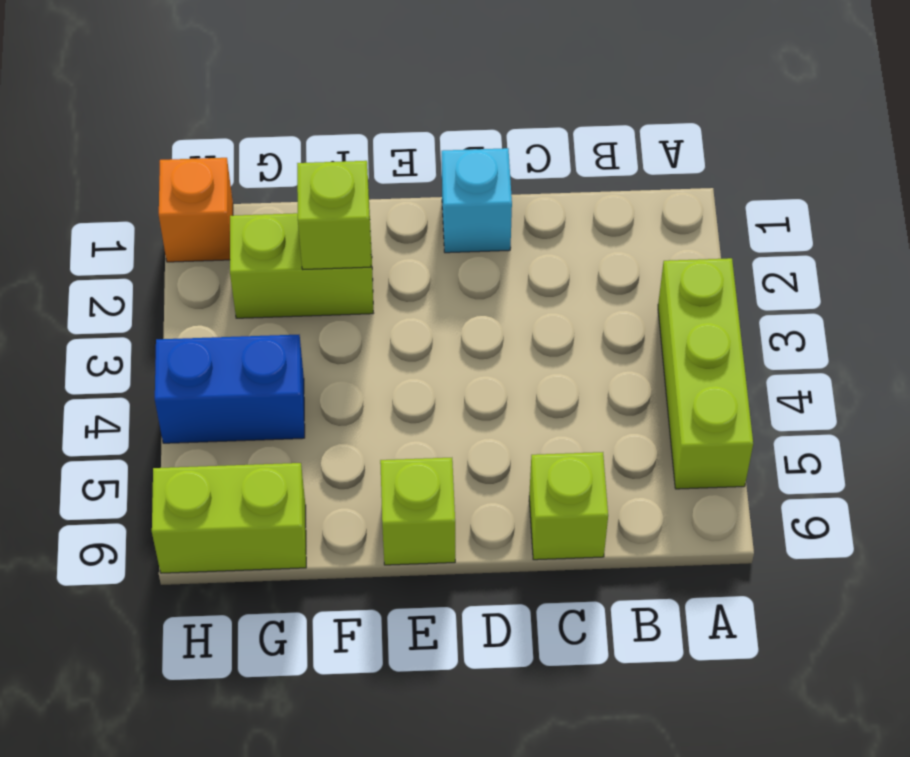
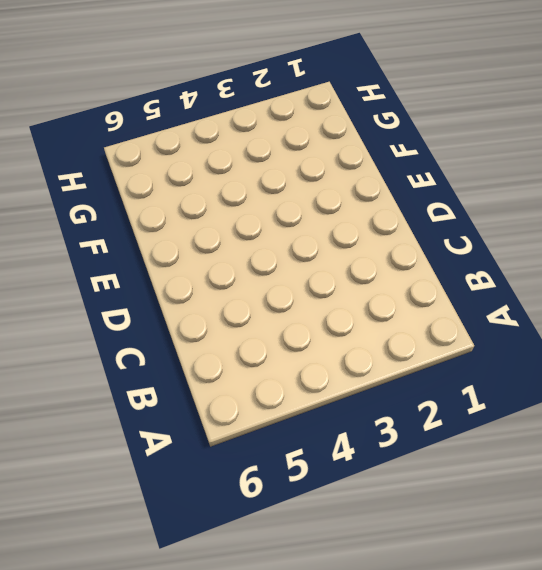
none -> lime brick A3:A5 level 1
none -> lime brick C6 level 1

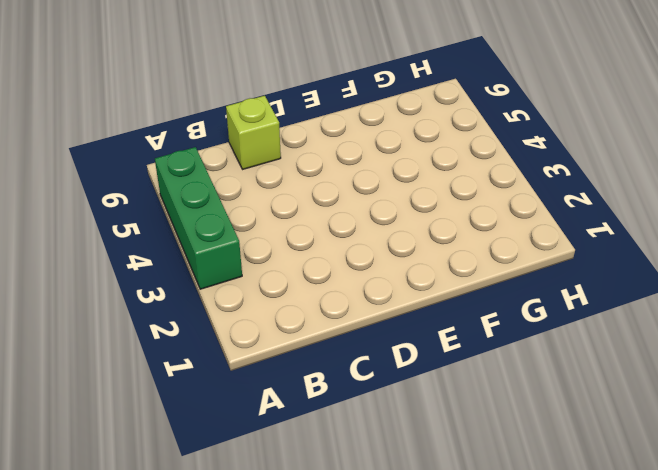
green brick A3:A5 level 1 -> lime brick A3:A5 level 1
none -> cyan brick D1 level 1
none -> lime brick E6 level 1

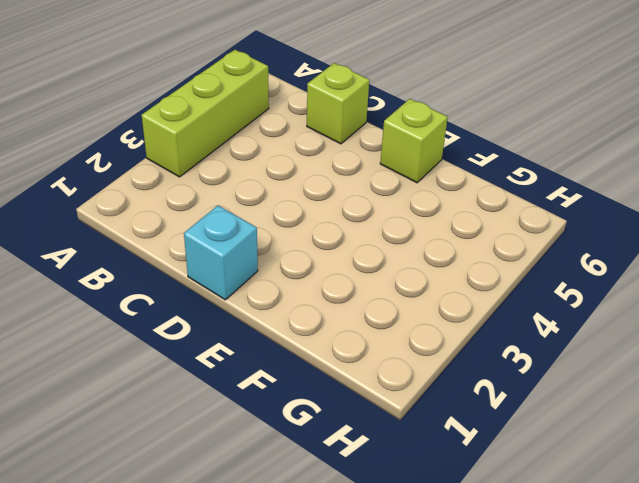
none -> lime brick F2:G2 level 1
none -> blue brick G4:H4 level 1

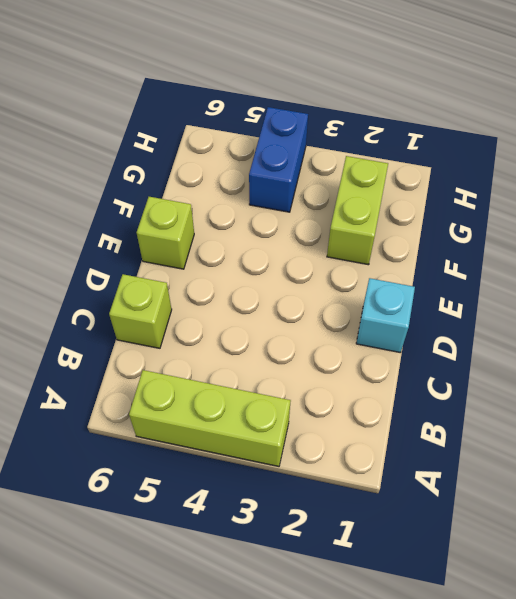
none -> lime brick G6:H6 level 1
none -> orange brick H1 level 1

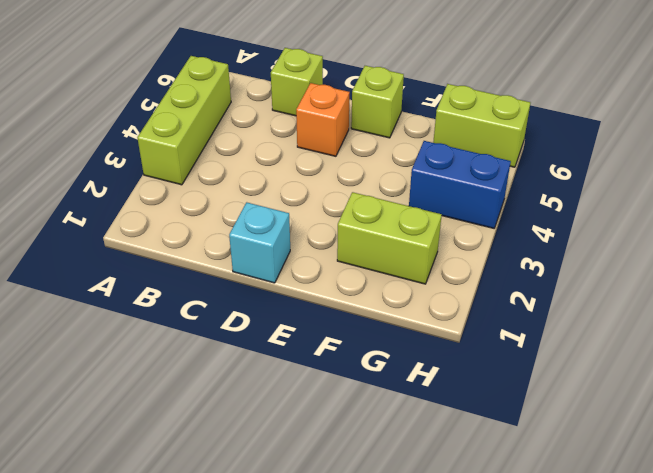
orange brick D5 level 1 -> orange brick H1 level 1
none -> lime brick F2 level 2

